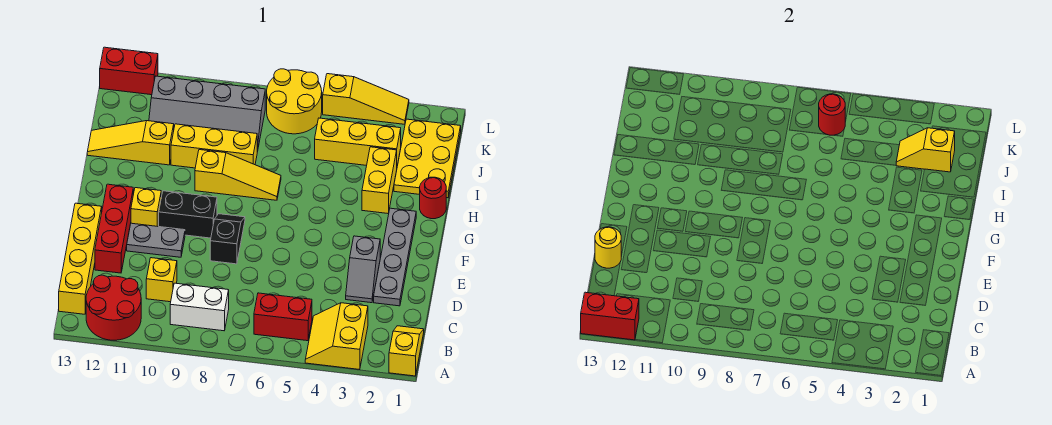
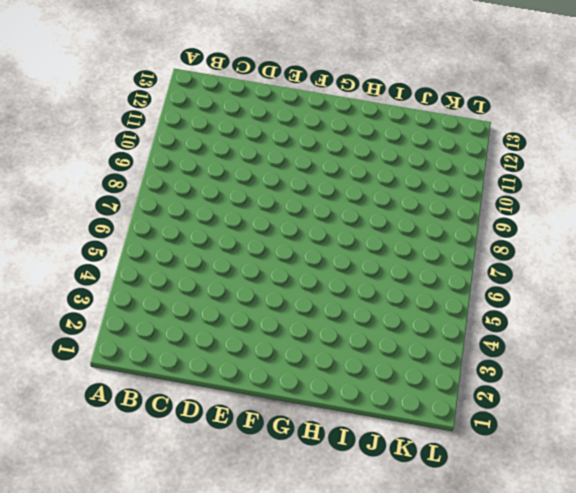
none -> yellow slope A1:B1 level 1 top A
none -> yellow slope A3:B4 level 1 top 3
none -> red round brick A11:B12 level 1

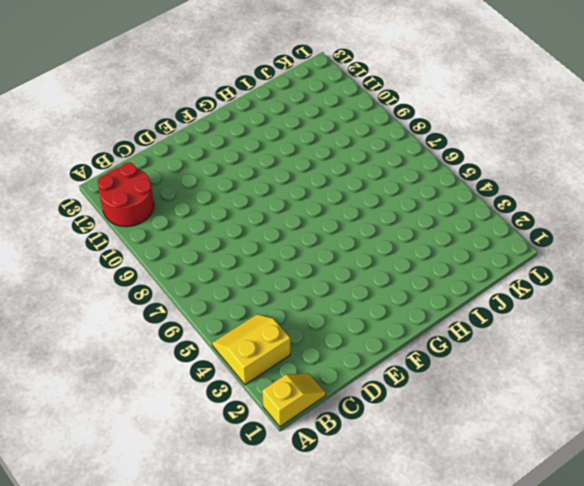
none -> red brick B5:B6 level 1
none -> white brick B8:B9 level 1
none -> yellow brick B13:E13 level 1

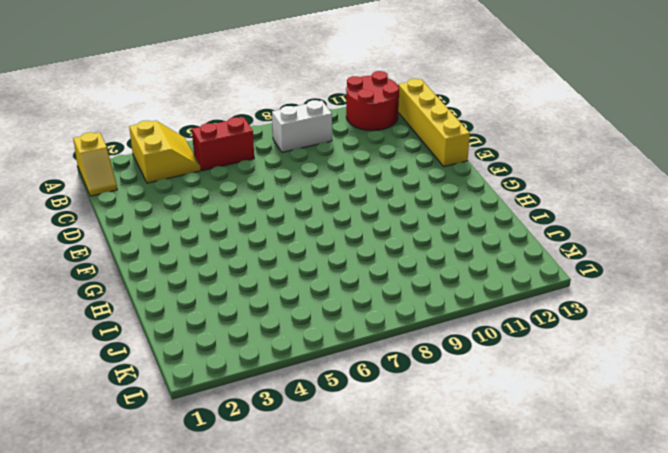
none -> yellow brick C10 level 1
none -> grey plate D2:G2 level 1
none -> grey slope D3:E3 level 1 top E

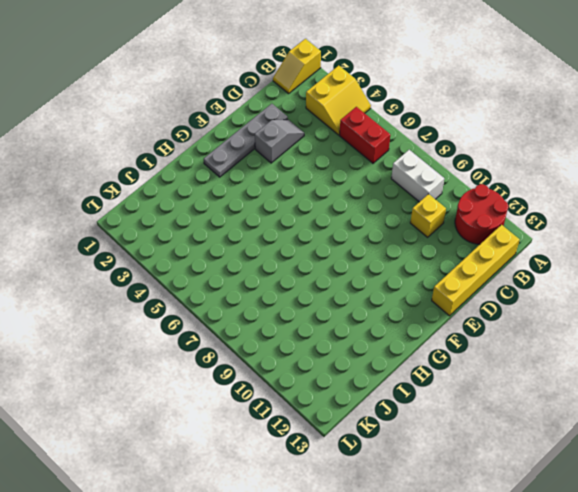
none -> red brick D12:F12 level 1
none -> black slope E8:F8 level 1 top E
none -> grey plate E10:E11 level 1

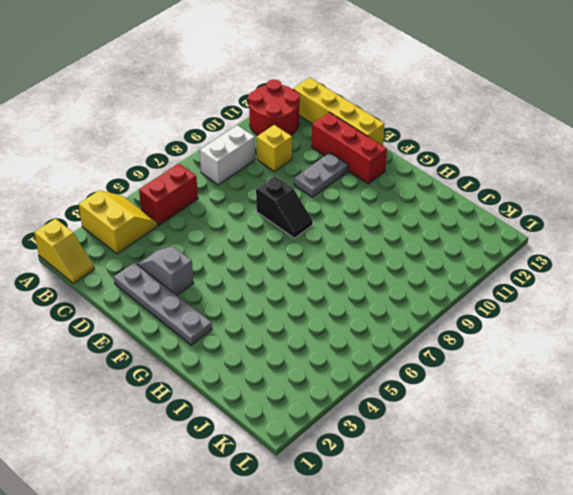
none -> black brick F9:F10 level 1
none -> yellow brick F11 level 1
none -> red round brick H1 level 1

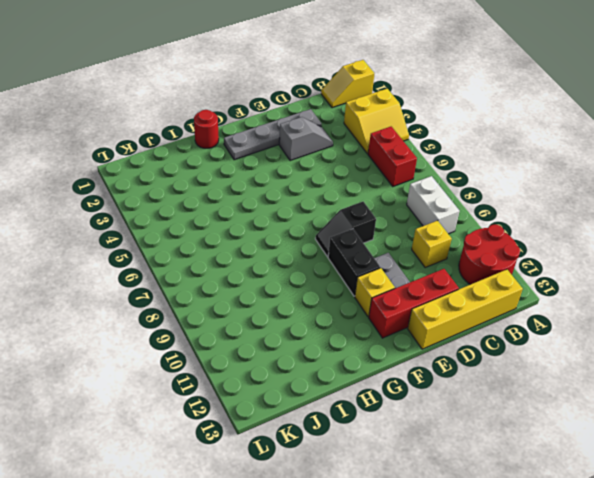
none -> yellow brick H3:I3 level 1
none -> yellow slope H7:H9 level 1 top 9
none -> yellow plate I1:K2 level 1

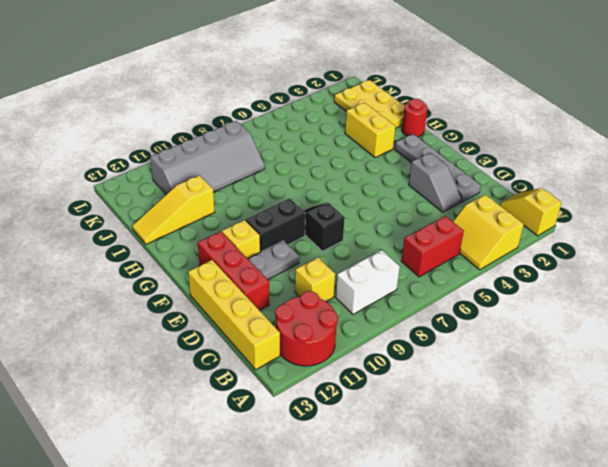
none -> yellow slope H7:H9 level 1 top 9
none -> yellow brick I8:I10 level 1
none -> yellow brick J3:J5 level 1

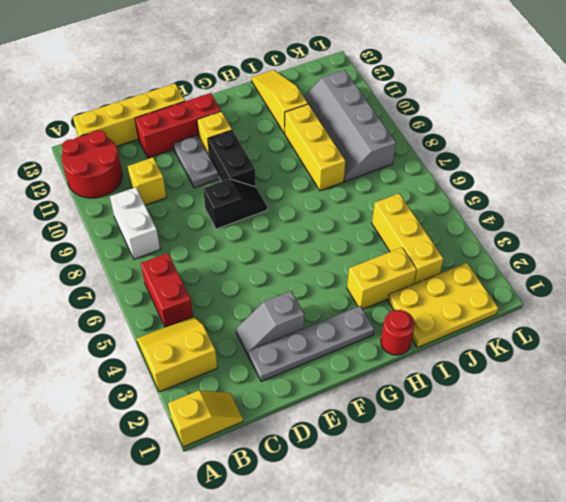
none -> yellow slope H7:H9 level 1 top 9
none -> yellow round brick K6:L7 level 1
none -> yellow slope L3:L5 level 1 top 5

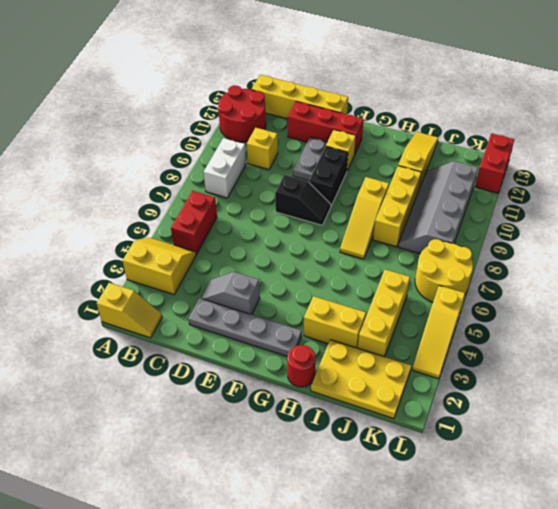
none -> red brick A12:A13 level 2
none -> yellow round brick D13 level 2
none -> yellow slope J2:J3 level 2 top 2

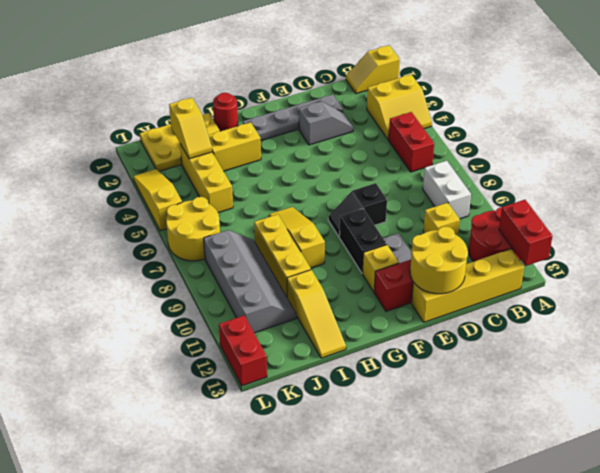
yellow round brick D12:E13 level 2 -> yellow round brick D13 level 2
none -> red round brick K6 level 2

